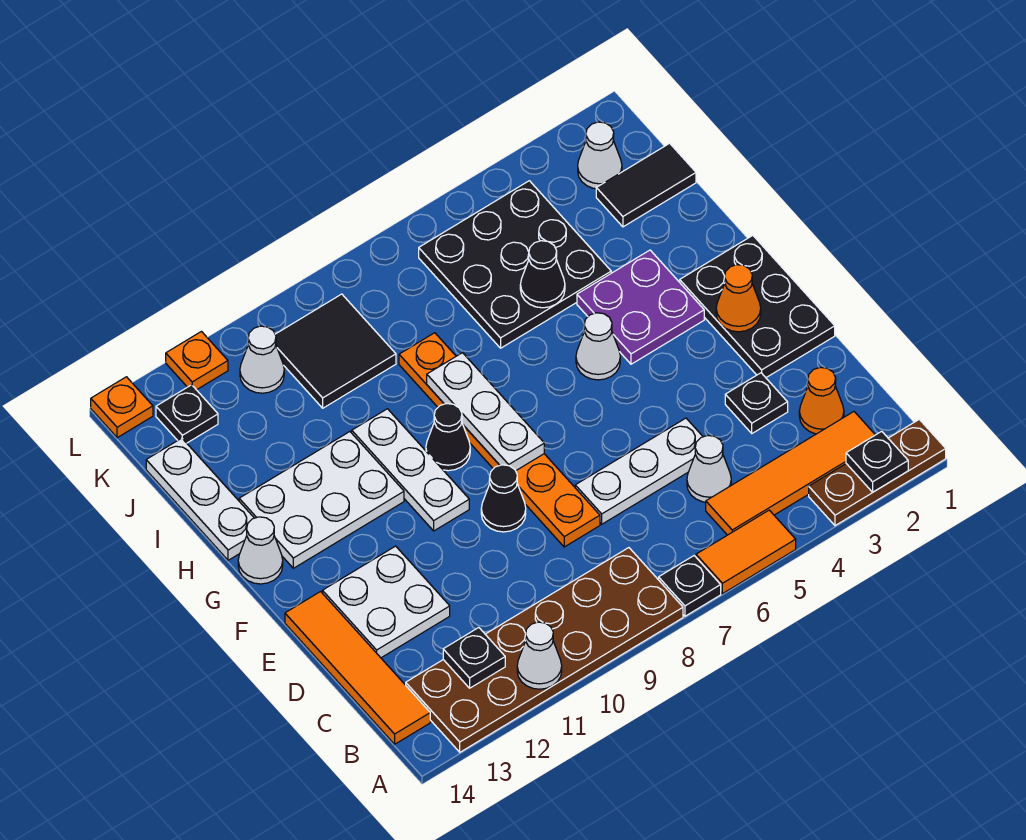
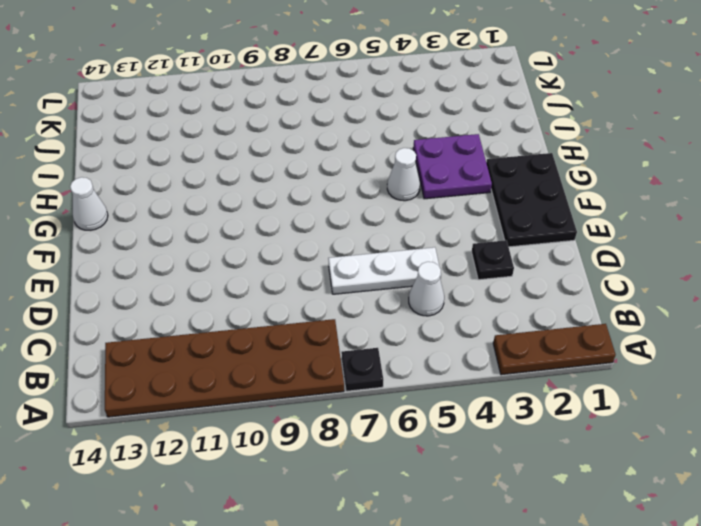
none -> orange tile A5:A6 level 1
none -> orange tile B2:B5 level 1
none -> orange tile B14:E14 level 1
none -> orange cone C2 level 1

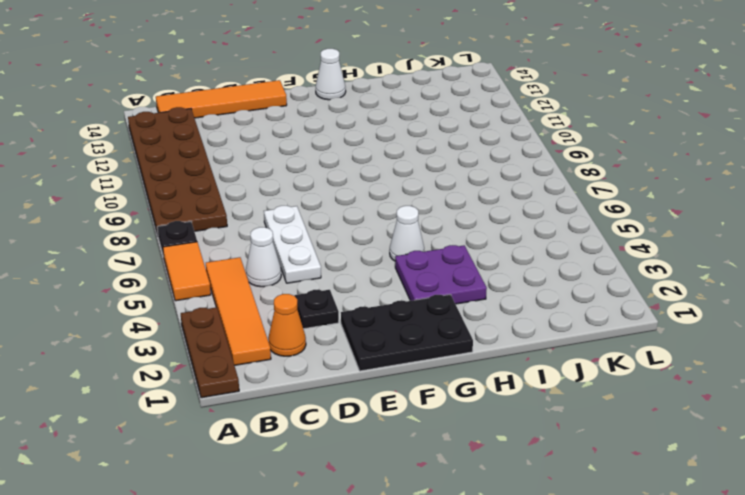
none -> orange plate D8:I8 level 1
none -> white plate D12:E13 level 1
none -> black cone E9 level 1
none -> white plate F10:H10 level 1

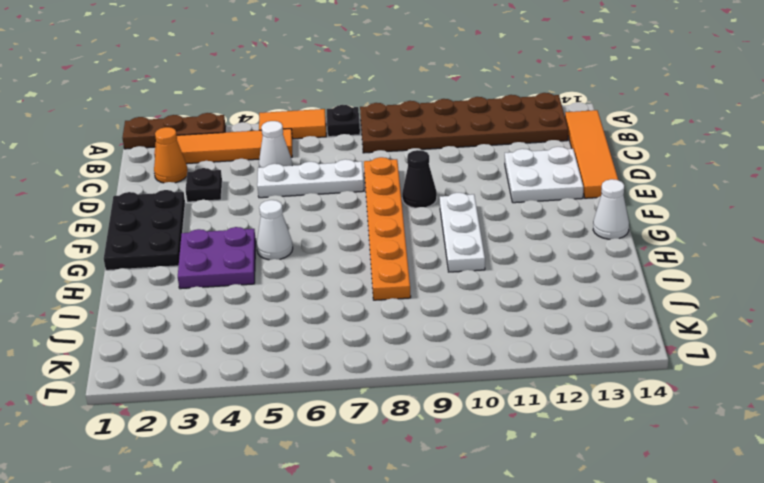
none -> black cone G9 level 1
none -> white plate G11:H13 level 1
none -> white plate H14:J14 level 1
none -> black plate I4:K6 level 1

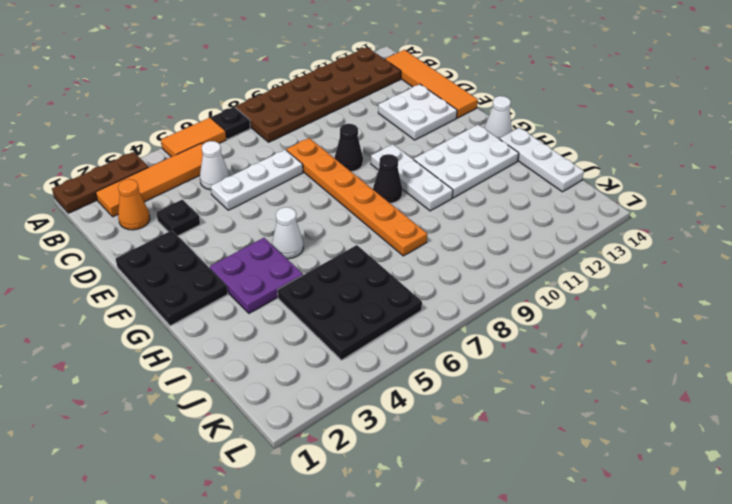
none -> black tile J1:J2 level 1
none -> black tile J9:K10 level 1
none -> white cone K2 level 1
none -> white cone K11 level 1

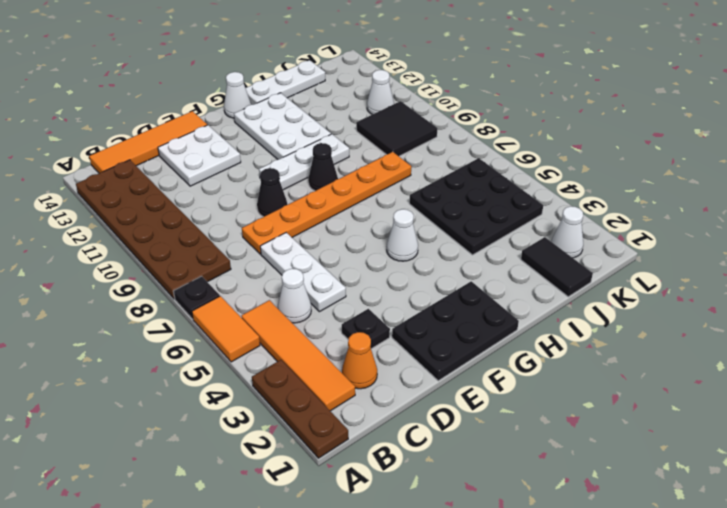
none -> purple plate G3:H4 level 1
none -> black plate K13 level 1
none -> orange plate L12 level 1
none -> orange plate L14 level 1

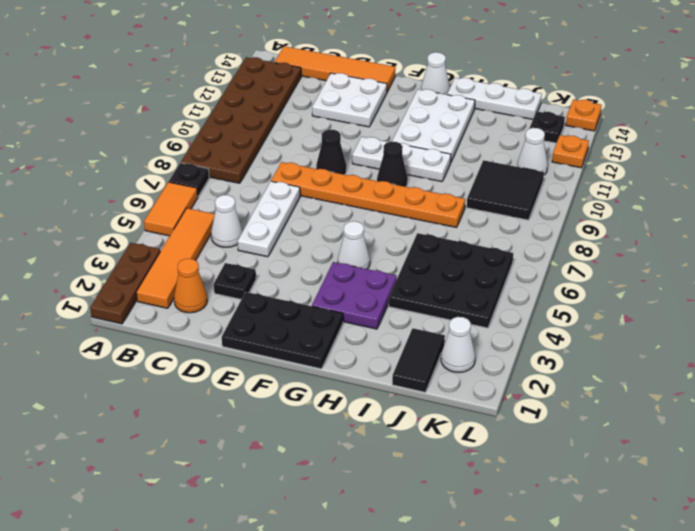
none -> black plate A2 level 2
none -> white cone A11 level 2
none -> black plate B12 level 2
none -> orange cone F2 level 2

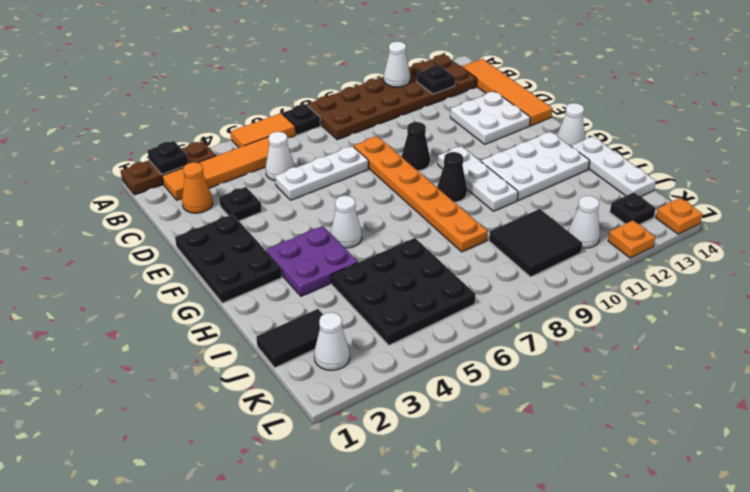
none -> orange cone F2 level 2
none -> white plate F8:H8 level 2
none -> black cone I5 level 2

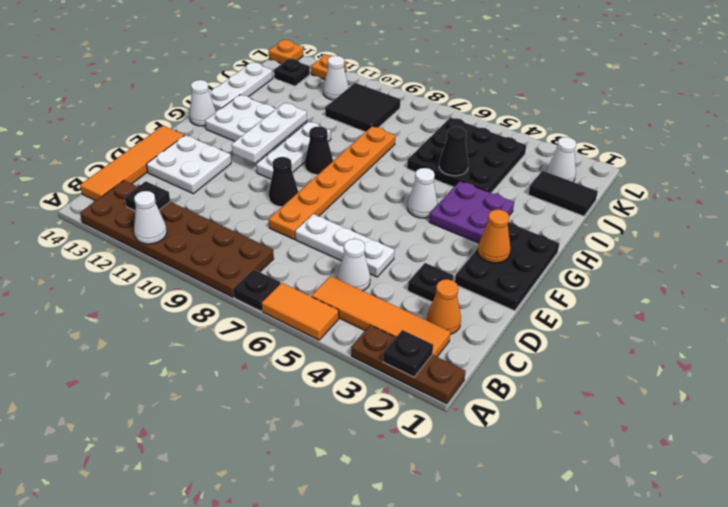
white plate F11:H11 level 2 -> white plate F8:H8 level 2

